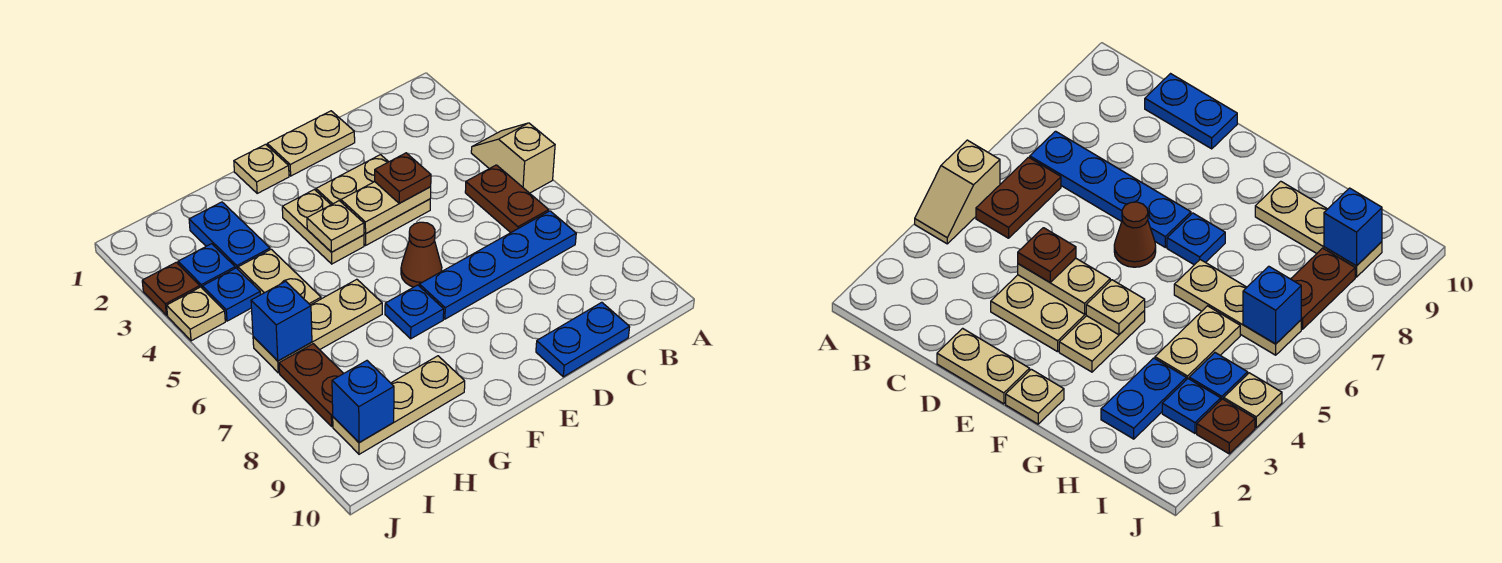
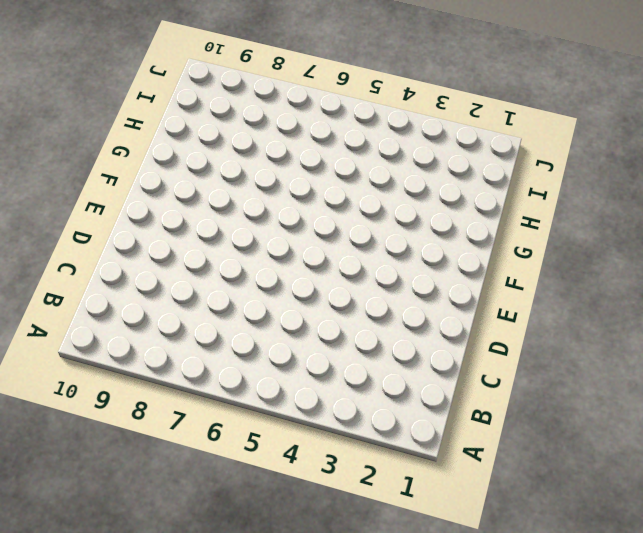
none -> tan slope A4:A5 level 1 top 5
none -> brown plate B5:B6 level 1
none -> blue plate B7:E7 level 1

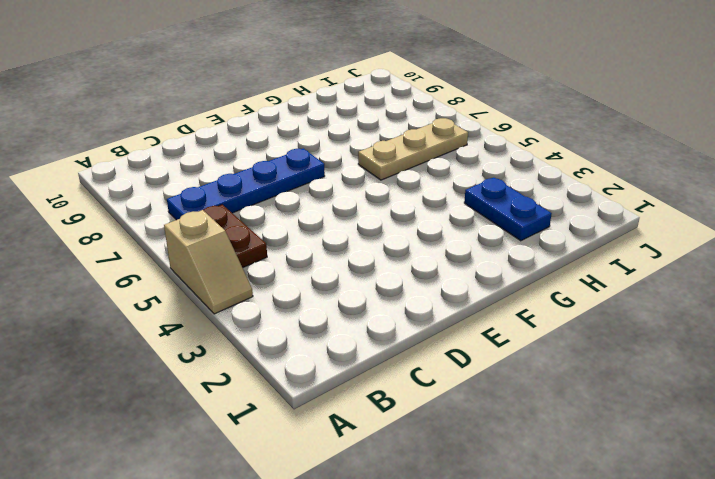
none -> blue plate C10:D10 level 1
none -> tan plate D1:E1 level 1
none -> tan plate D3:E4 level 1

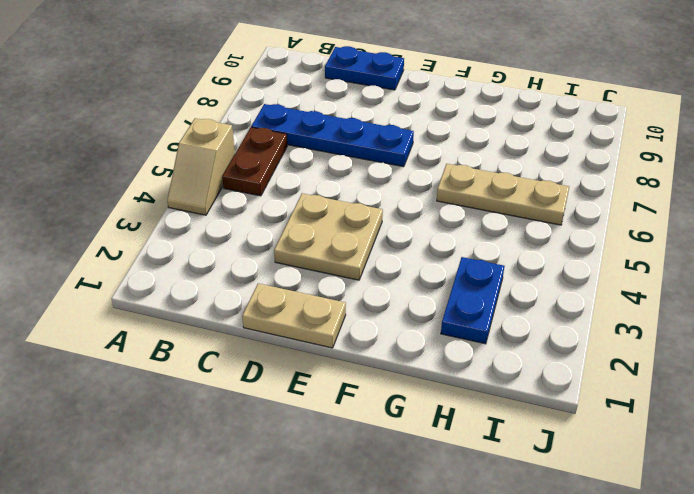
none -> brown cone E6 level 1
none -> tan plate F1 level 1
none -> tan plate F3:F4 level 1

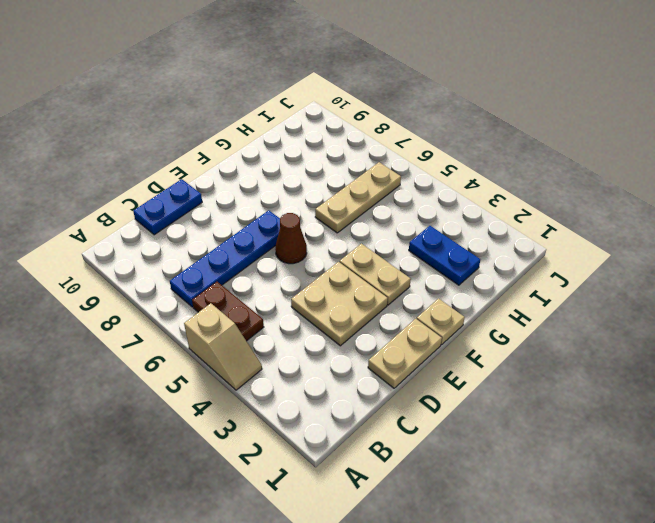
none -> blue plate F7 level 1
none -> tan plate G9:I9 level 1
none -> tan plate H4:H5 level 1

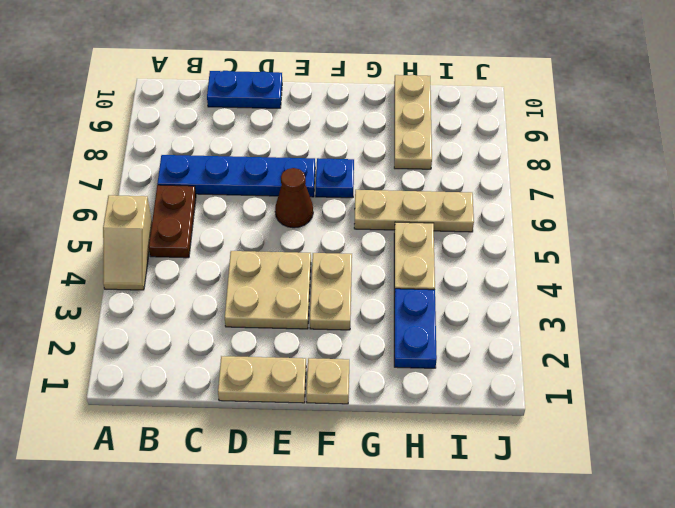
tan plate H8:H10 level 1 -> tan plate G9:I9 level 1
none -> blue plate I3 level 1
none -> blue plate I4 level 1
none -> brown plate I7:I8 level 1

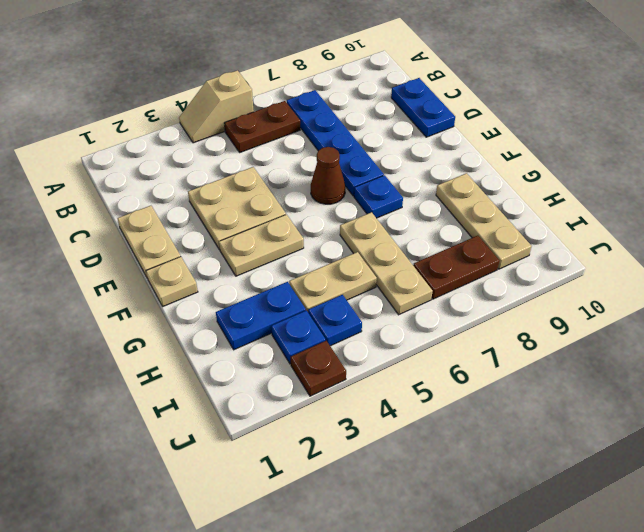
none -> tan plate J4 level 1
none -> tan plate D4:E4 level 2
none -> tan plate F4 level 2

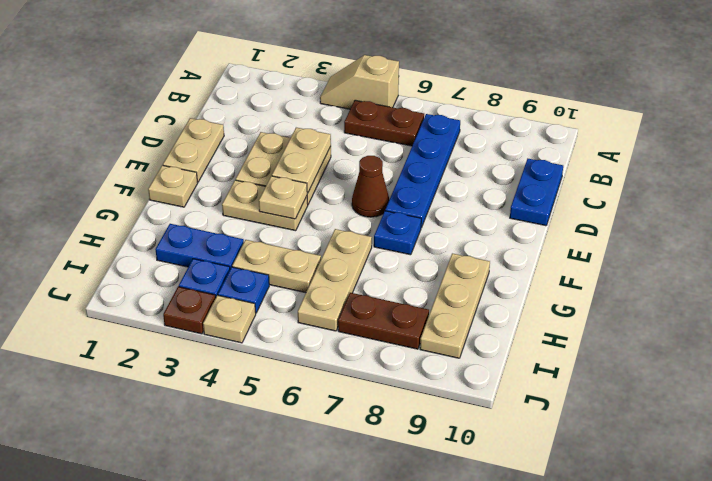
none -> blue brick I6 level 2
none -> blue brick I9 level 2
none -> brown plate D4 level 3

